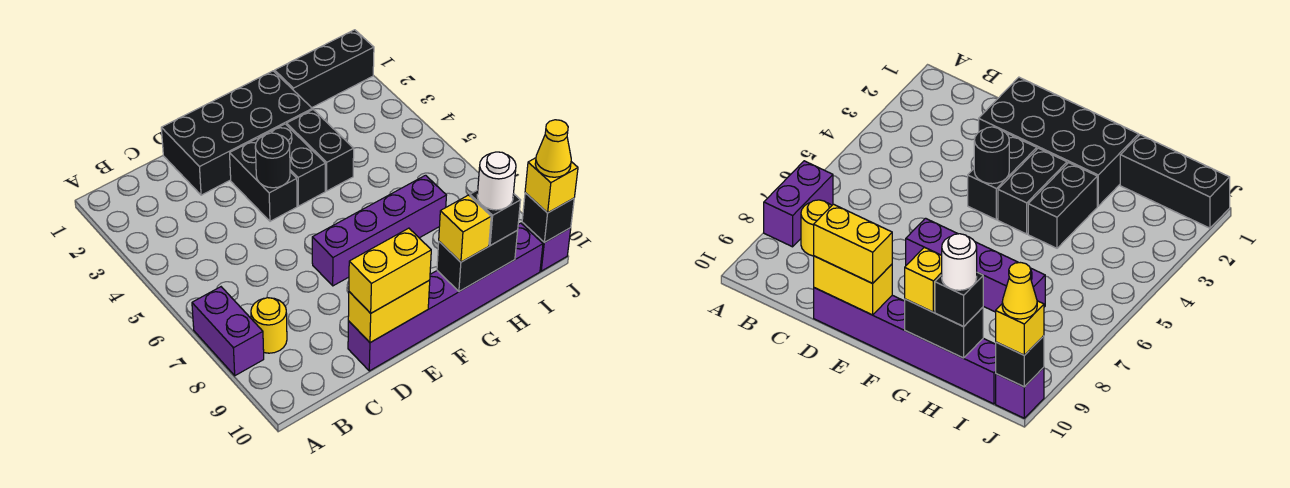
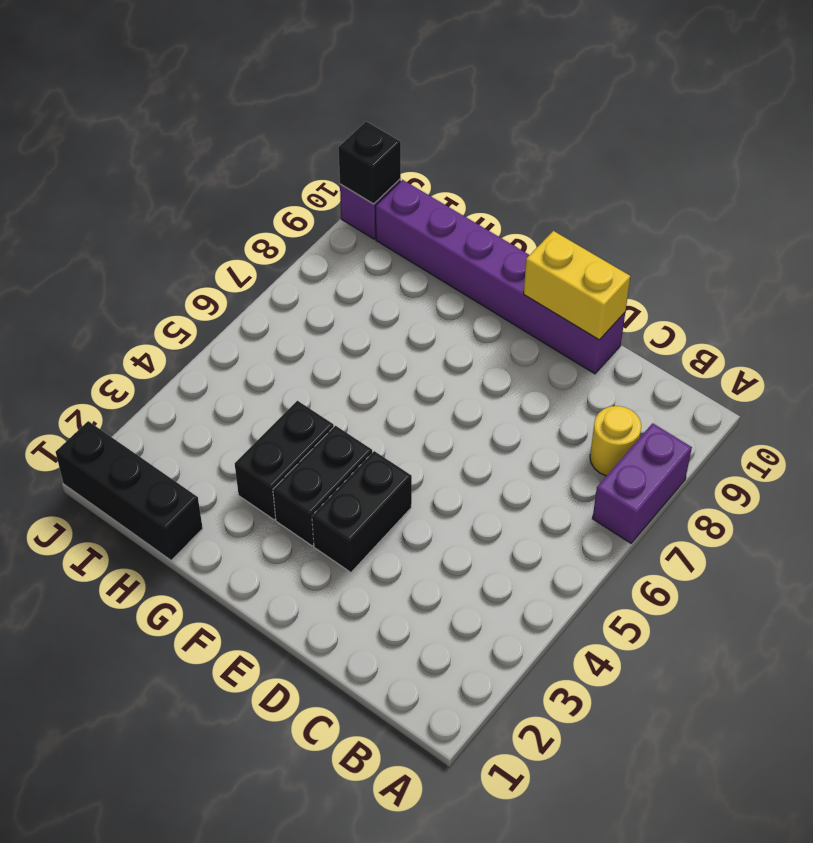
none -> black brick D1:G2 level 1
none -> purple brick E7:H7 level 1
none -> black round brick E4 level 2

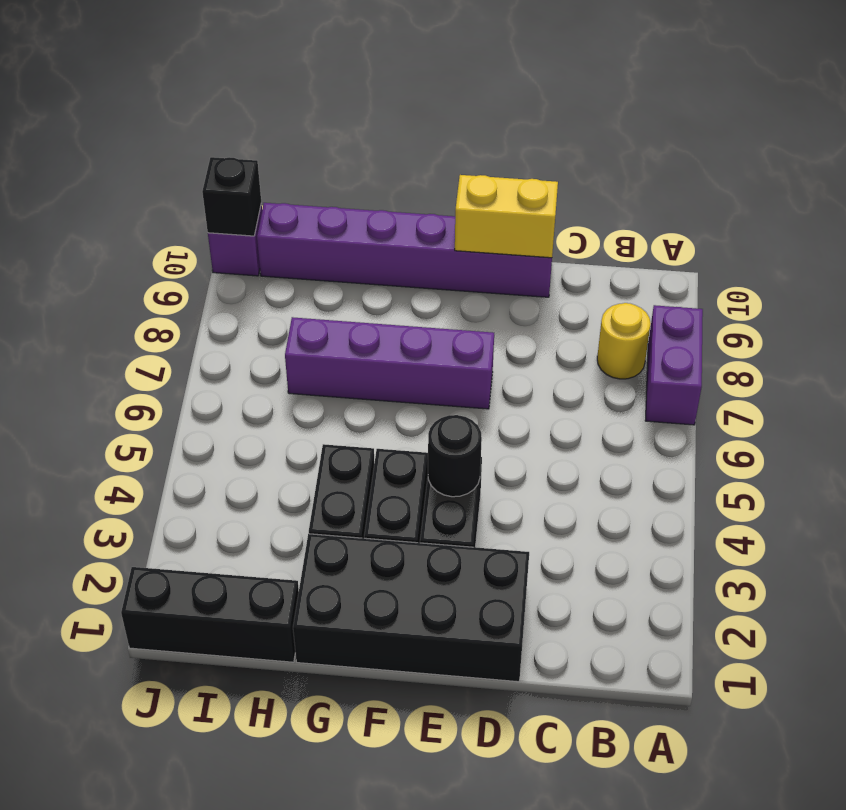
none -> black brick G10:H10 level 2
none -> yellow brick D10:E10 level 3
none -> yellow brick G10 level 3

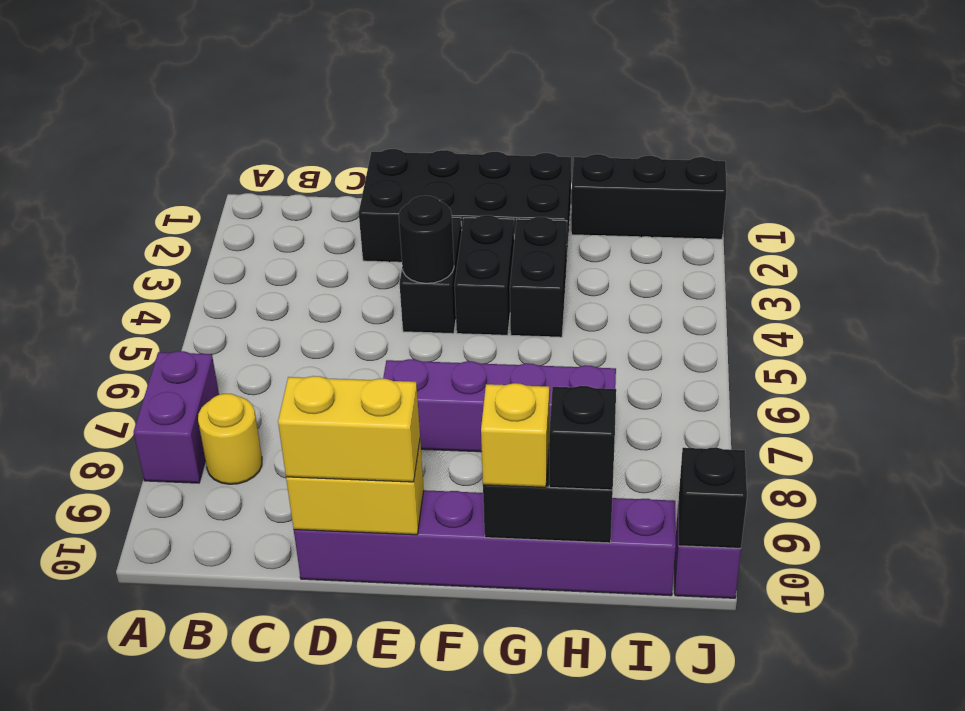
none -> yellow brick J10 level 3
none -> white round brick H10 level 4
none -> yellow cone J10 level 4

